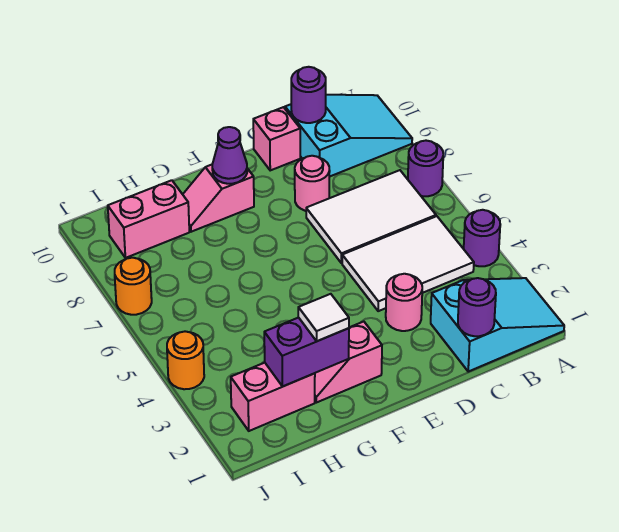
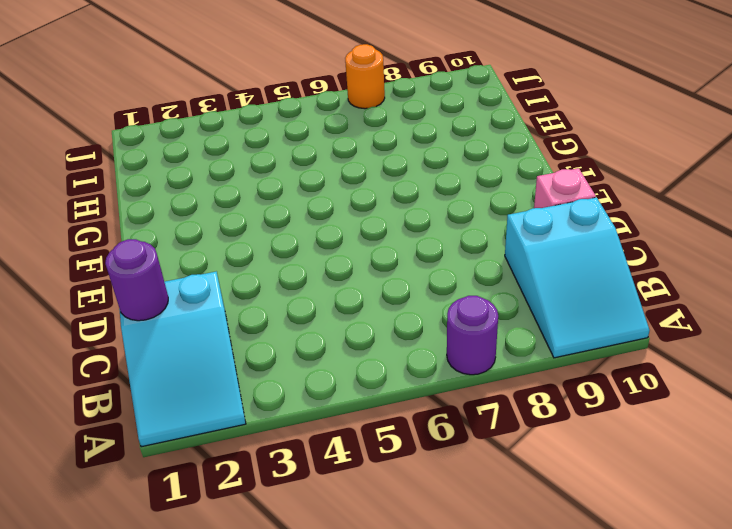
none -> purple round brick A4 level 1
none -> white tile B4:D5 level 1
none -> white tile B6:D7 level 1

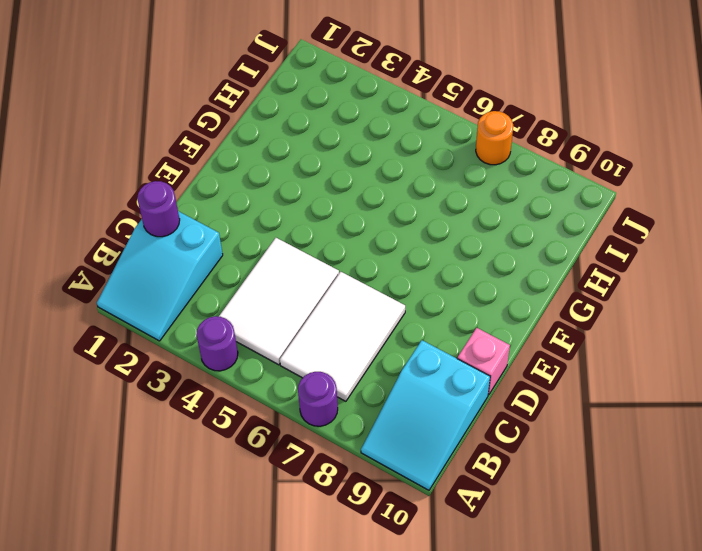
none -> pink round brick D3 level 1
none -> pink round brick D8 level 1
none -> pink slope F2:G2 level 1 top F

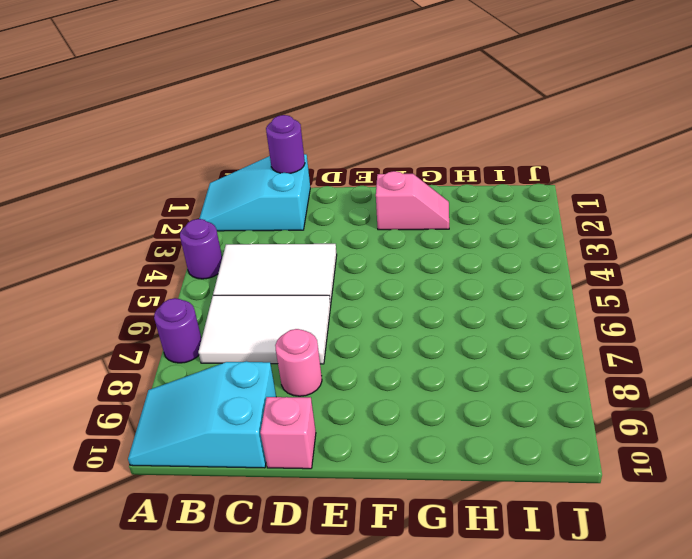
none -> pink round brick D3 level 1
none -> pink slope F9:G9 level 1 top F
none -> pink brick H2:I2 level 1

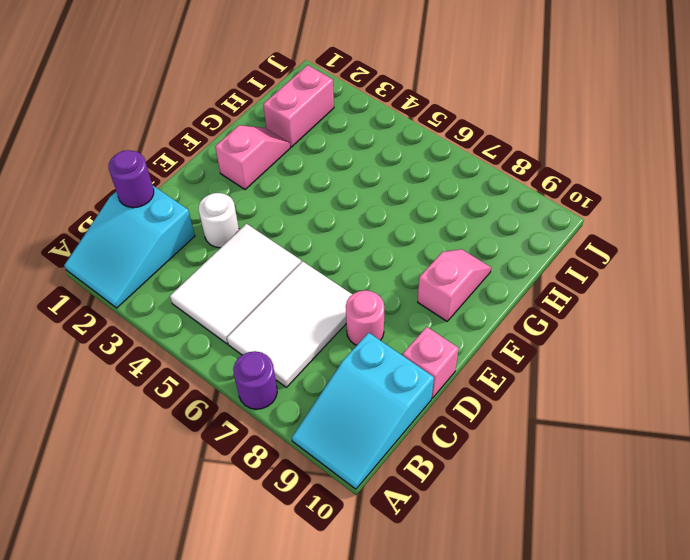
white round brick D3 level 1 -> pink round brick D3 level 1
none -> purple round brick A4 level 1
none -> pink brick H9:I9 level 1
none -> orange round brick J4 level 1

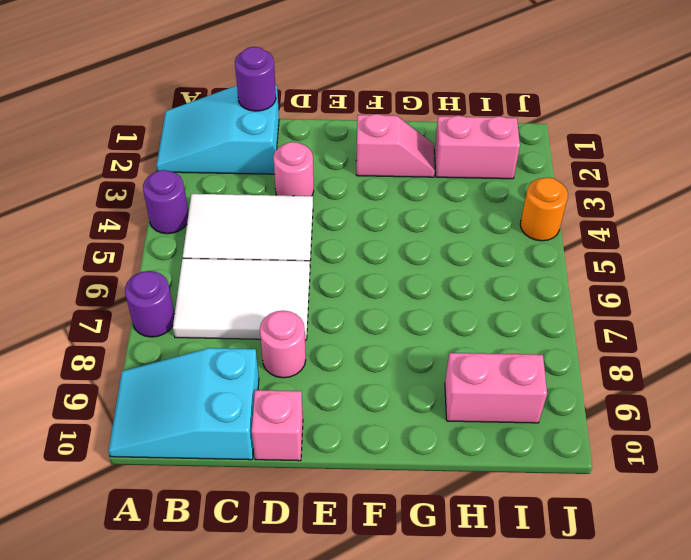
none -> pink slope F9:G9 level 1 top F
none -> orange round brick J7 level 1
none -> purple round brick C10 level 2

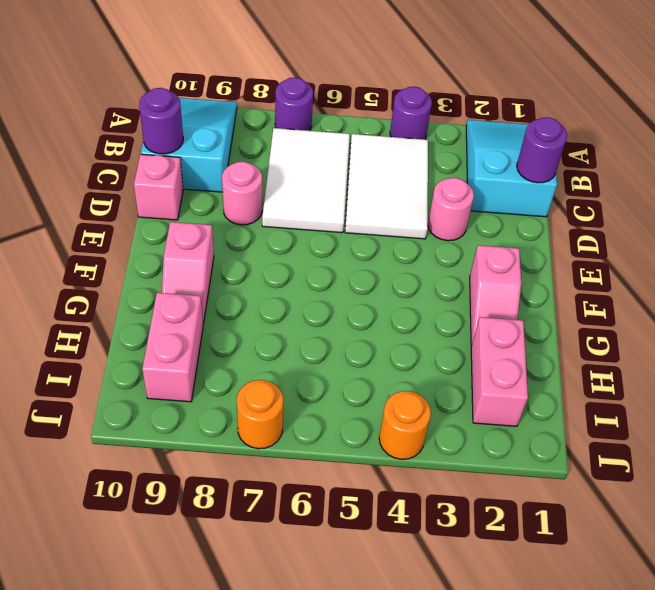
none -> purple cone F9 level 2
none -> purple brick G2:H2 level 2
none -> white tile G2 level 3

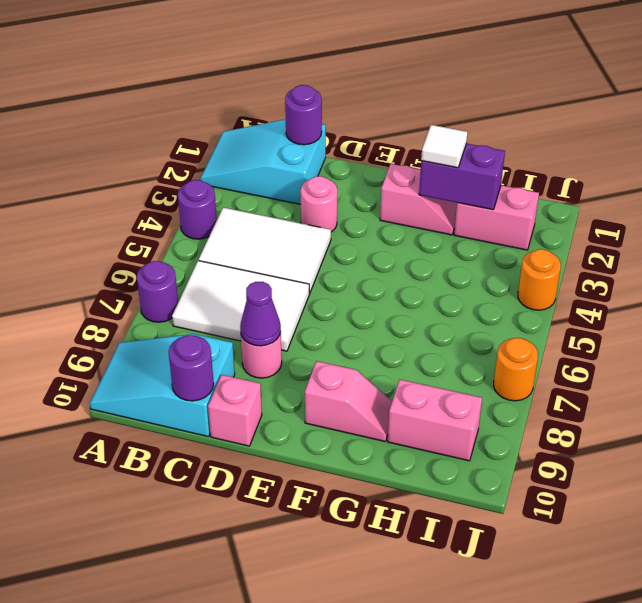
purple cone D8 level 2 -> purple cone F9 level 2

